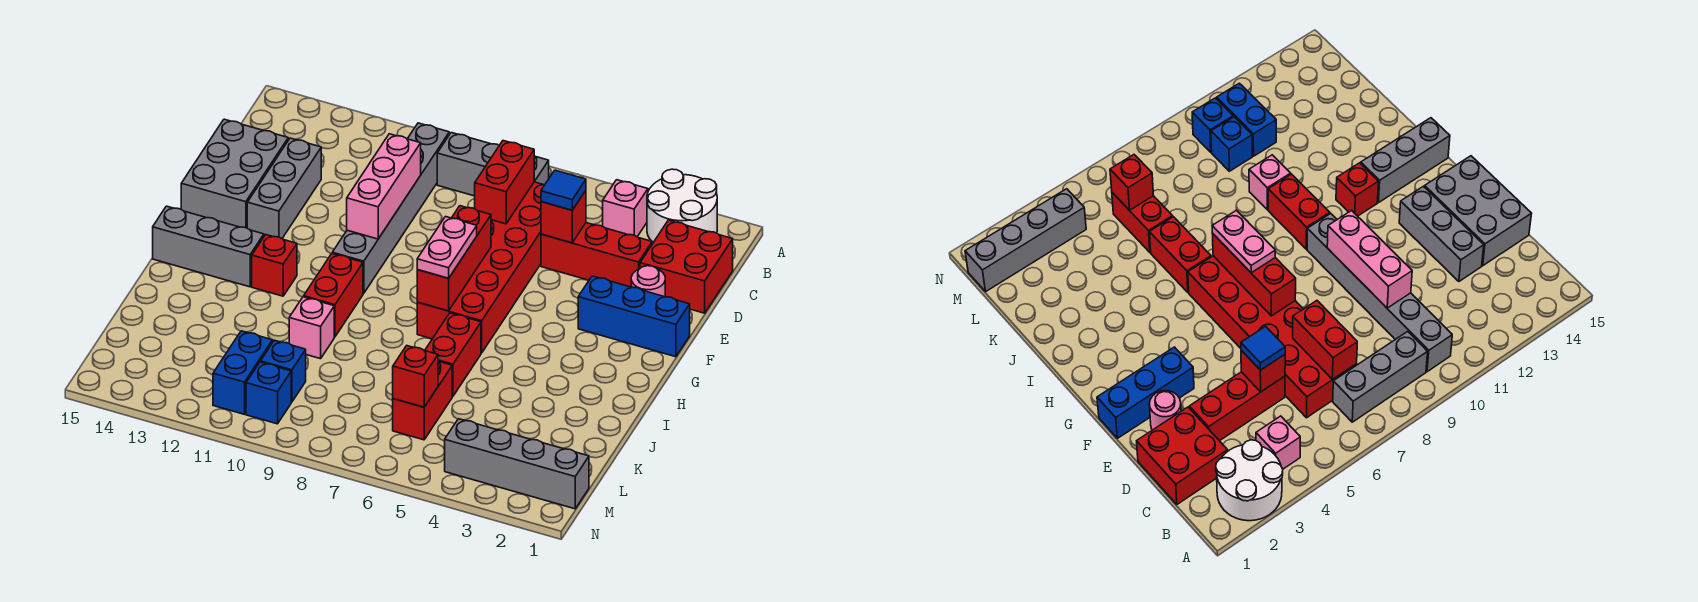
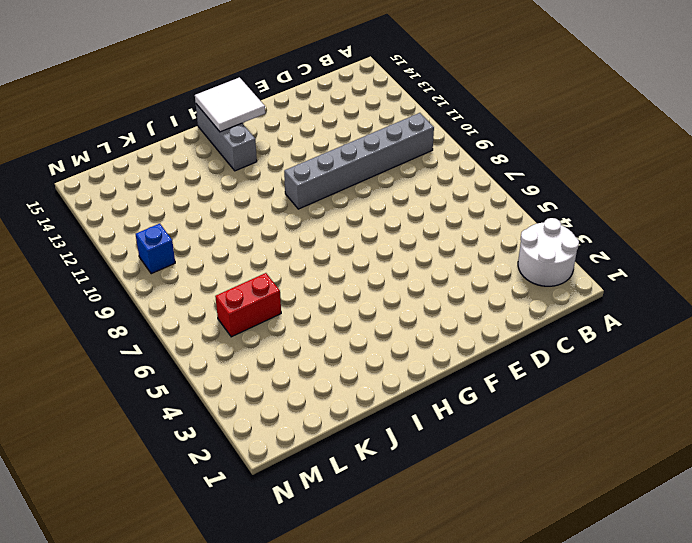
white tile G14:H15 level 2 -> none
none -> pink brick B4 level 1
none -> grey brick B7:B9 level 1
none -> red brick C1:D2 level 1

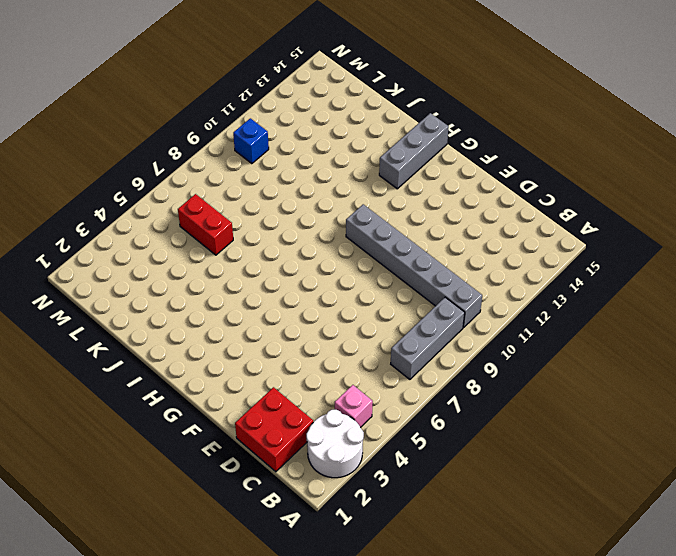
none -> red brick C6:H7 level 1
none -> red brick D3:D5 level 1
none -> grey brick D13:F13 level 1

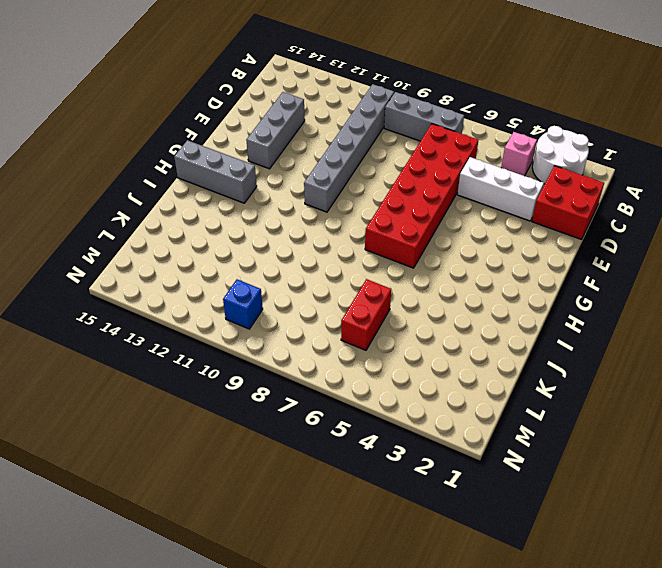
white brick D3:D5 level 1 -> red brick D3:D5 level 1
none -> grey brick D14:F15 level 1
none -> pink round brick E2 level 1
none -> blue brick F1:F3 level 1

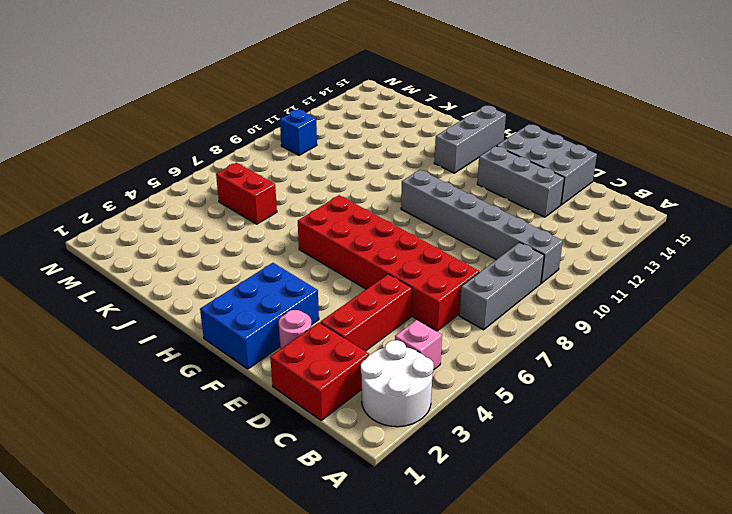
blue brick F1:G3 level 1 -> blue brick F1:F3 level 1
none -> red brick H10:I10 level 1
none -> red brick H12 level 1
none -> red brick I6:J6 level 1

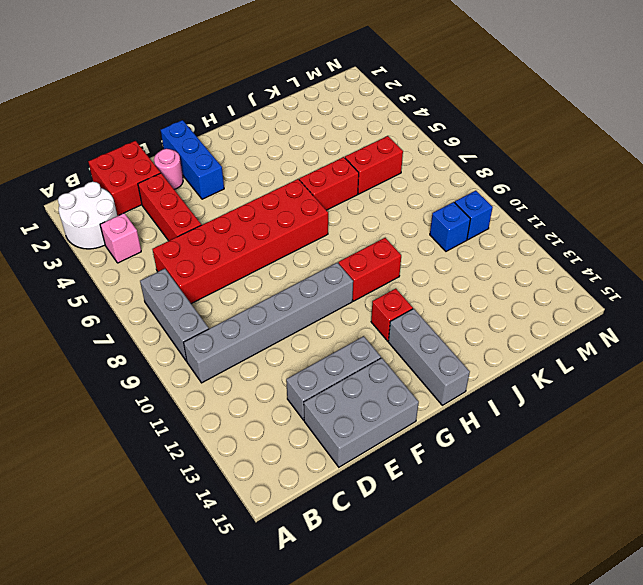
none -> pink brick J10 level 1
none -> blue brick L11:M11 level 1
none -> grey brick M1:M4 level 1

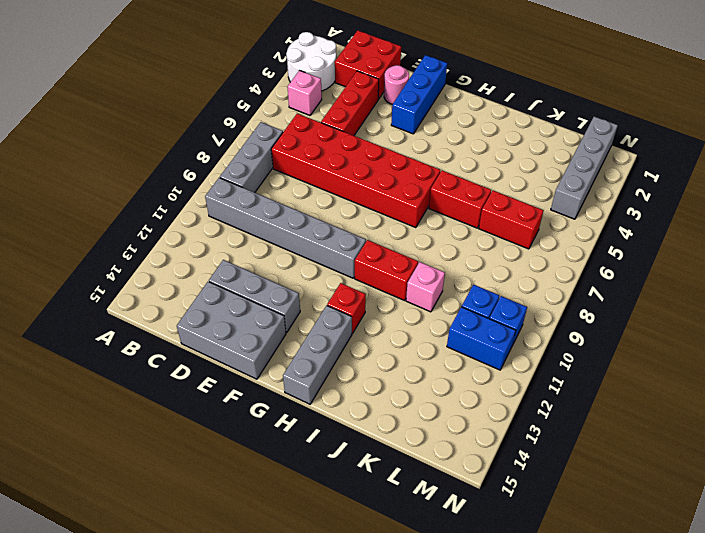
none -> red brick C7:D7 level 2
none -> red brick D5 level 2
none -> pink brick D10:F10 level 2

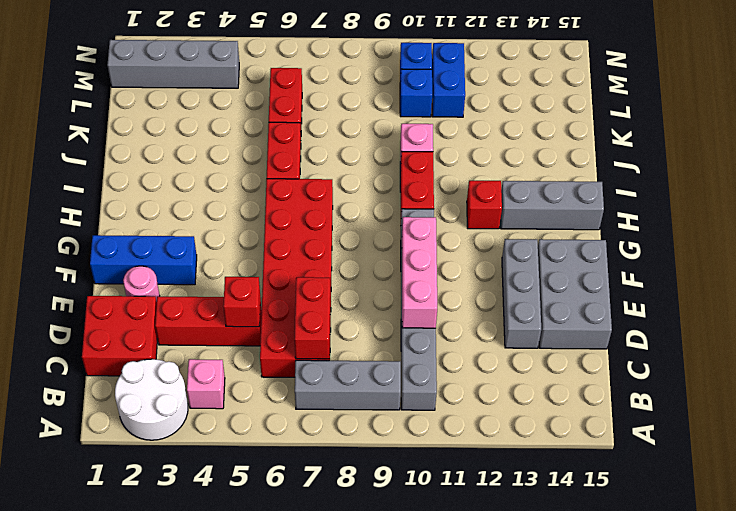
none -> red brick F7:H7 level 2
none -> red brick L6 level 2
none -> blue tile D5 level 3

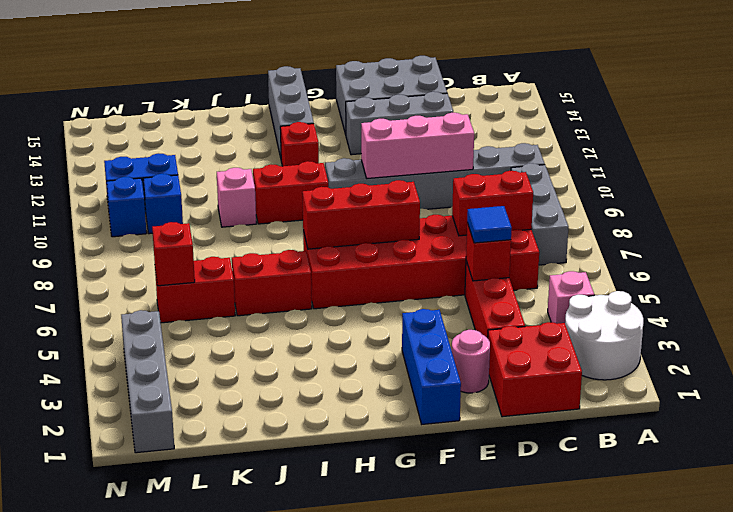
none -> pink plate G7:H7 level 3

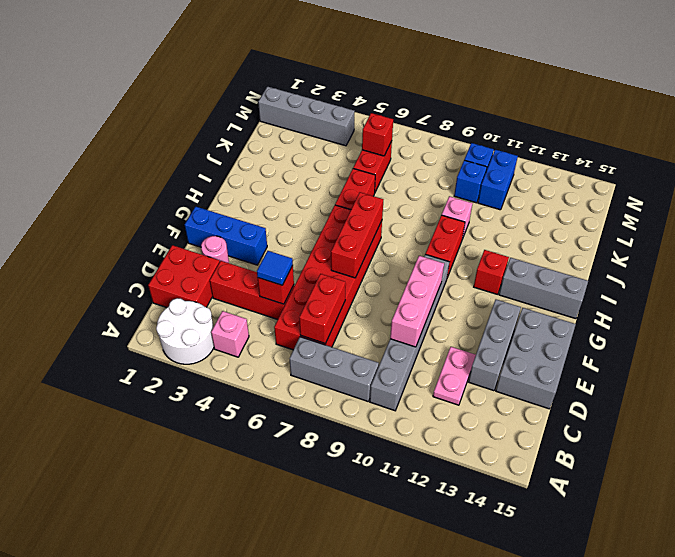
pink plate C12:D12 level 1 -> pink plate G7:H7 level 3

